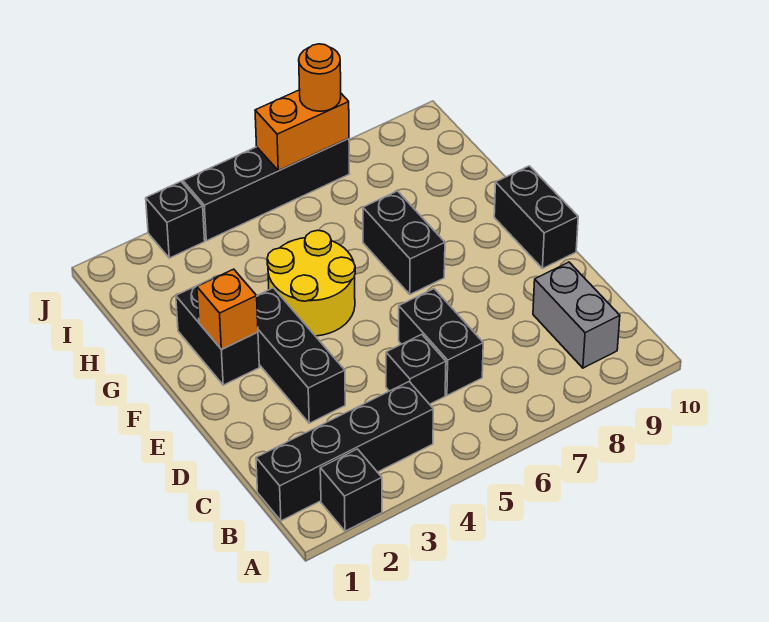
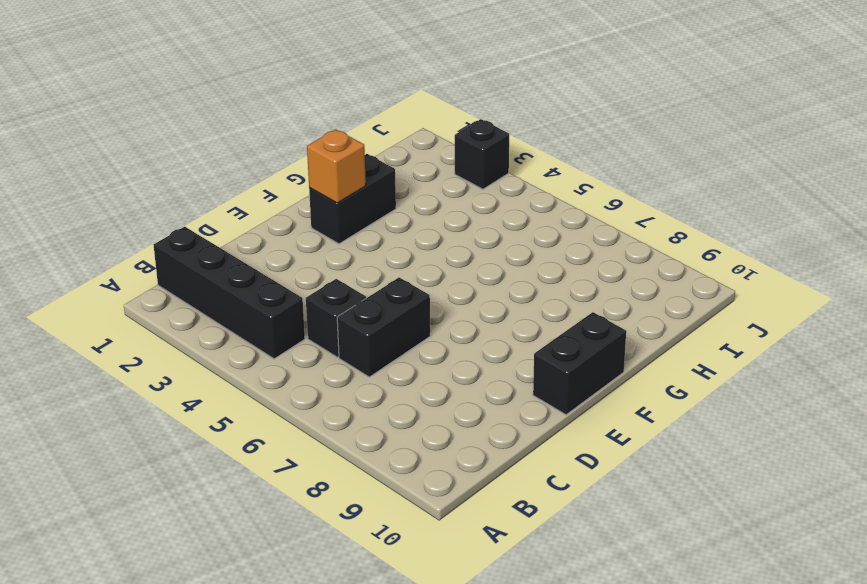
none -> black brick A2 level 1
none -> grey brick B9:C9 level 1
none -> black brick D3:F3 level 1

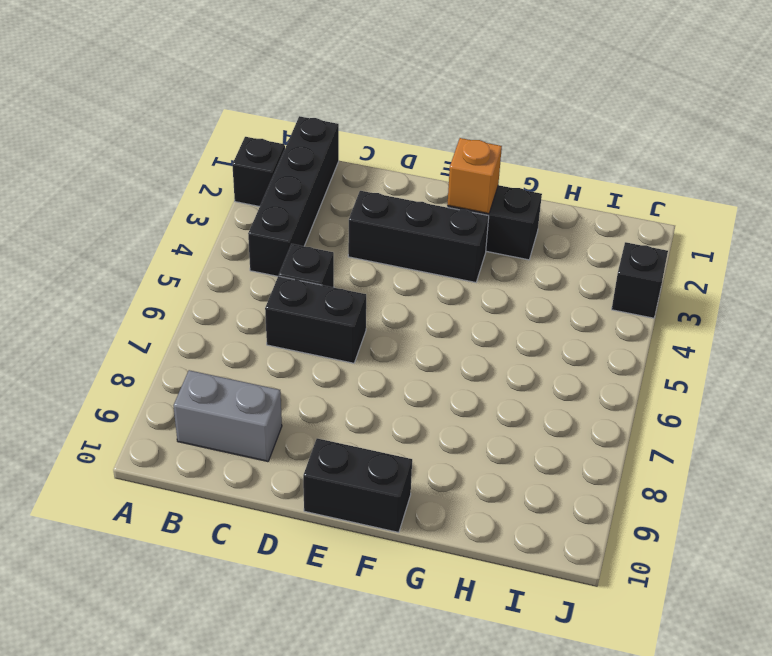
none -> yellow round brick F4:G5 level 1
none -> black brick F7:G7 level 1
none -> black brick J4:J7 level 1

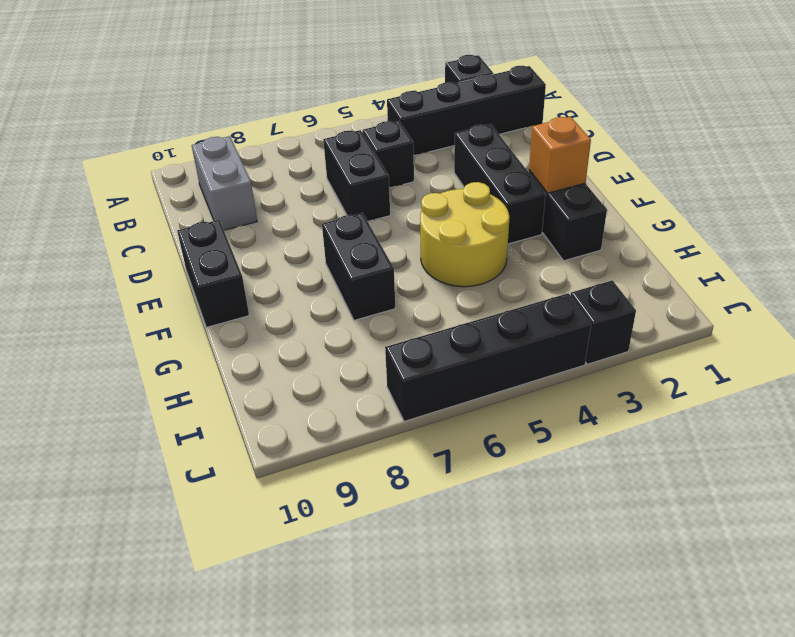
none -> orange brick J6:J7 level 2
none -> orange round brick J7 level 3

